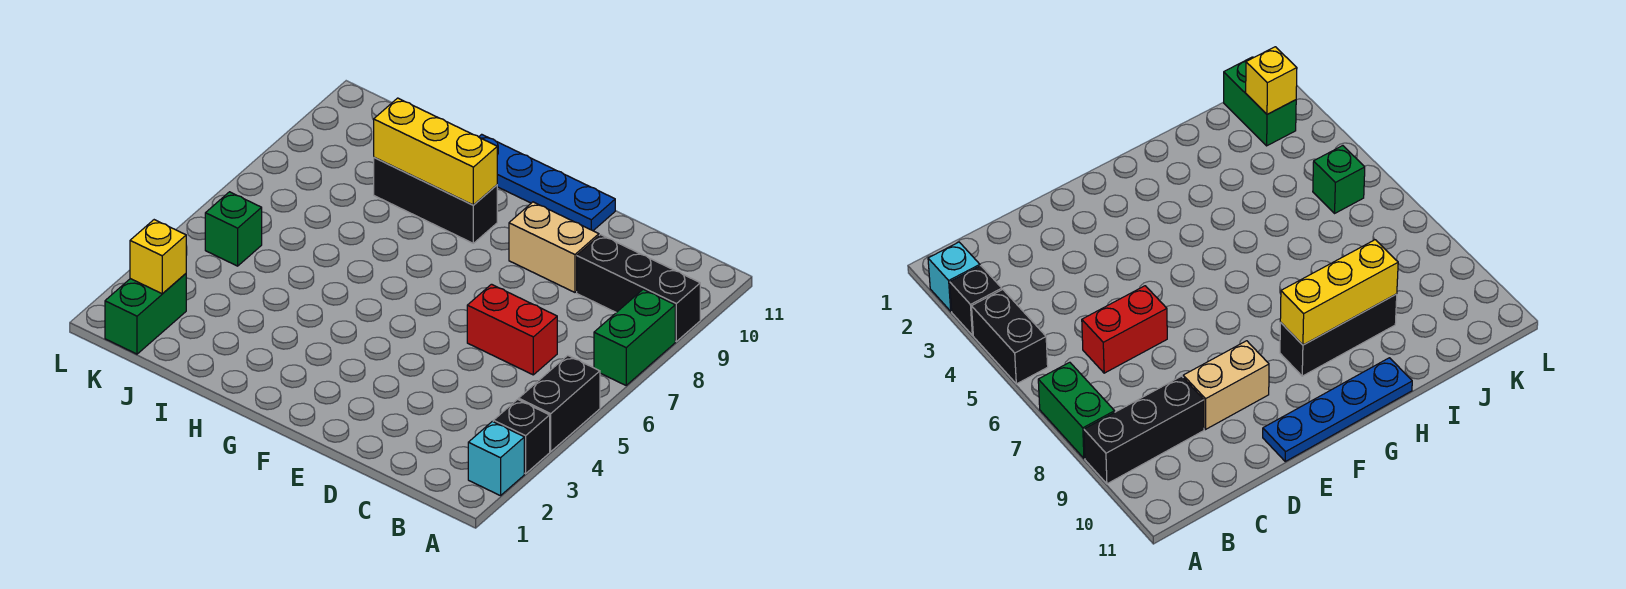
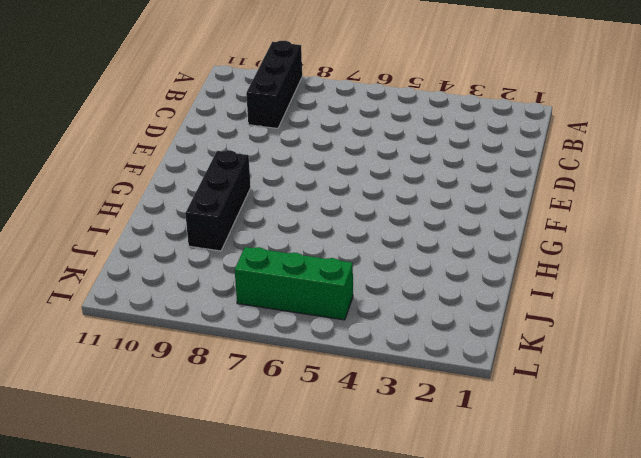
green brick K5:K7 level 1 -> green brick K5 level 1
none -> cyan brick A2 level 1
none -> black brick A3 level 1
none -> black brick A4:A5 level 1

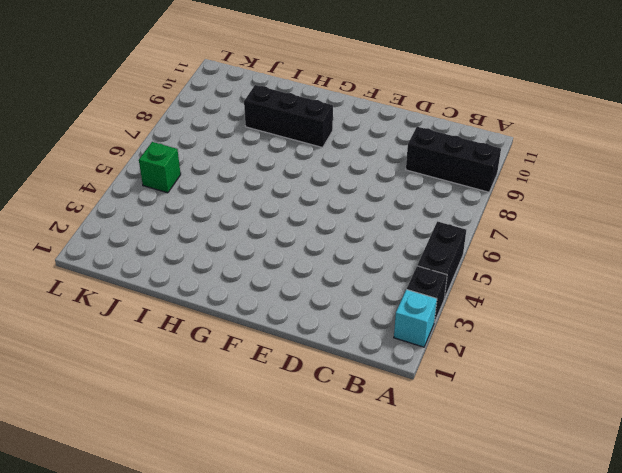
none -> green brick A7:A8 level 1
none -> red brick C6:D6 level 1
none -> tan brick D9:E9 level 1

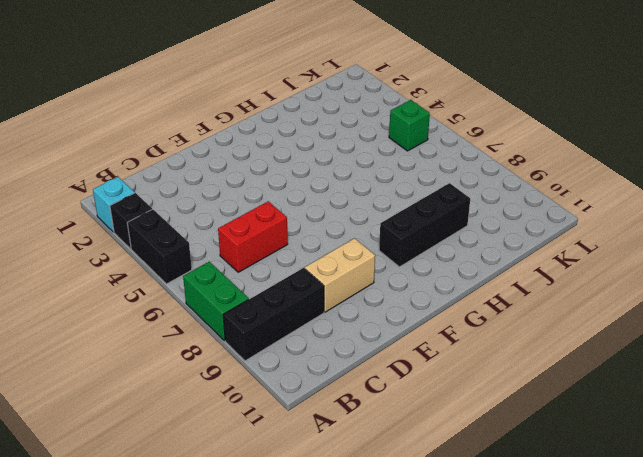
none -> blue plate E11:H11 level 1
none -> green brick K1:K2 level 1
none -> yellow brick G9:I9 level 2

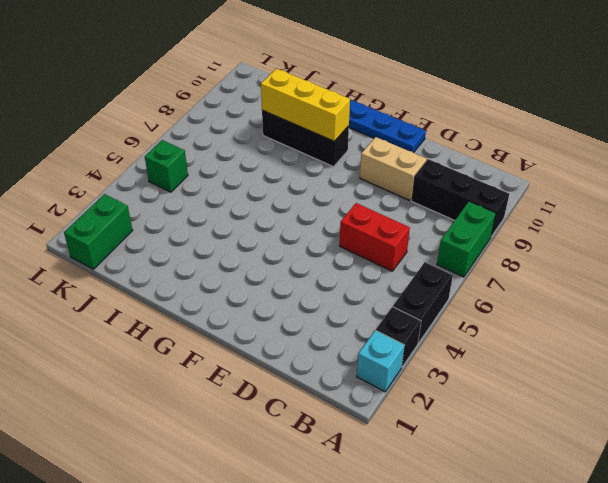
none -> yellow brick K2 level 2

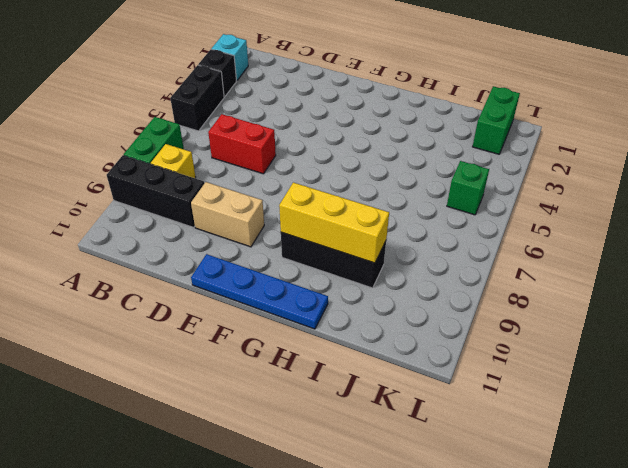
yellow brick B8 level 1 -> yellow brick K2 level 2

